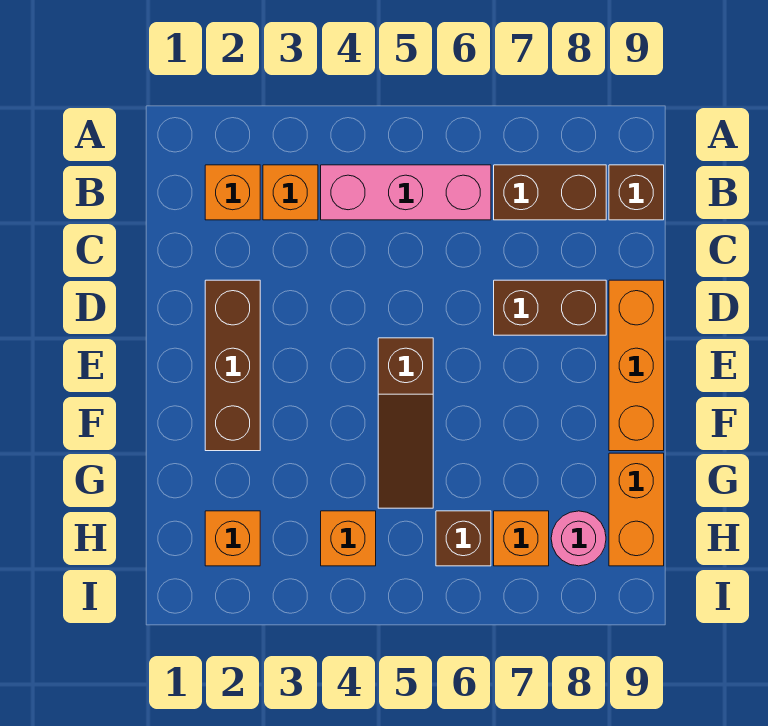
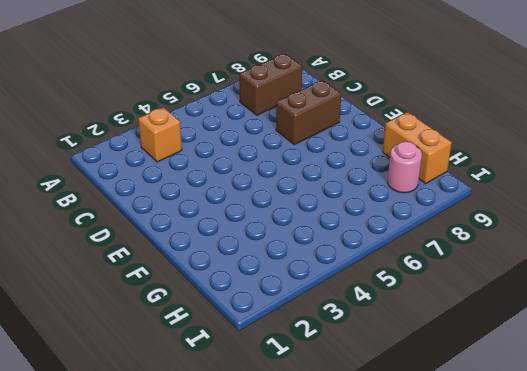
none -> orange brick B2 level 1
none -> pink brick B4:B6 level 1
none -> brown brick B9 level 1

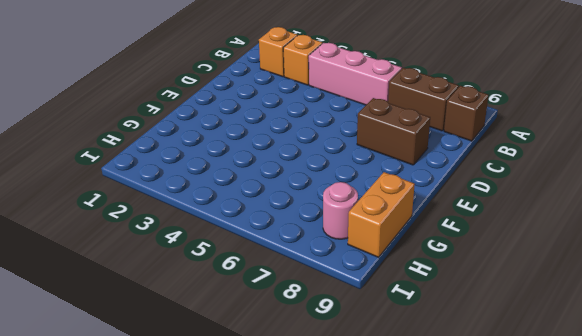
none -> brown brick D2:F2 level 1
none -> orange brick D9:F9 level 1
none -> brown slope E5:G5 level 1 top E

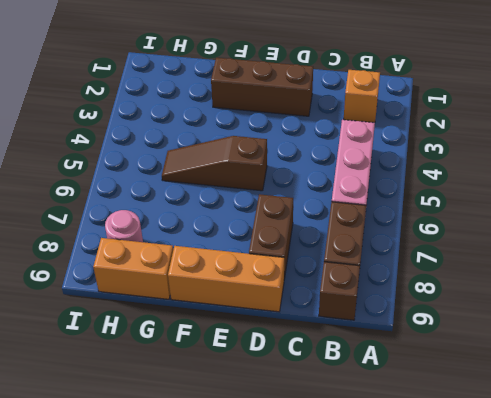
none -> orange brick B3 level 1
none -> orange brick H2 level 1
none -> orange brick H4 level 1

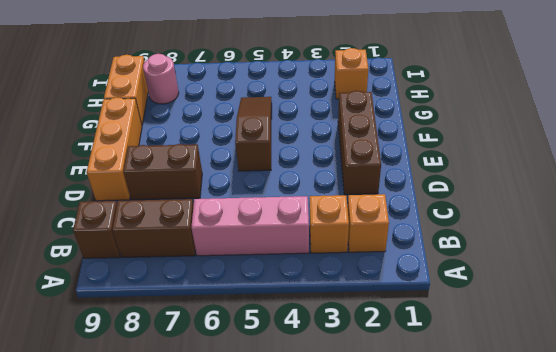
none -> orange brick H4 level 1
none -> brown brick H6 level 1
none -> orange brick H7 level 1

